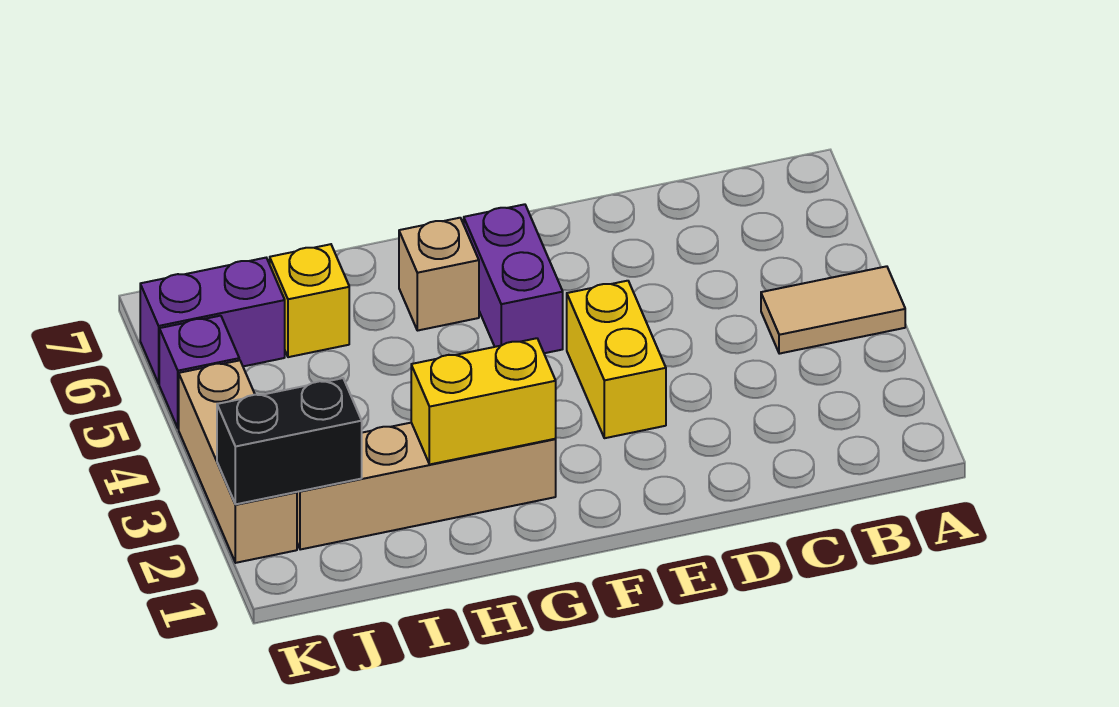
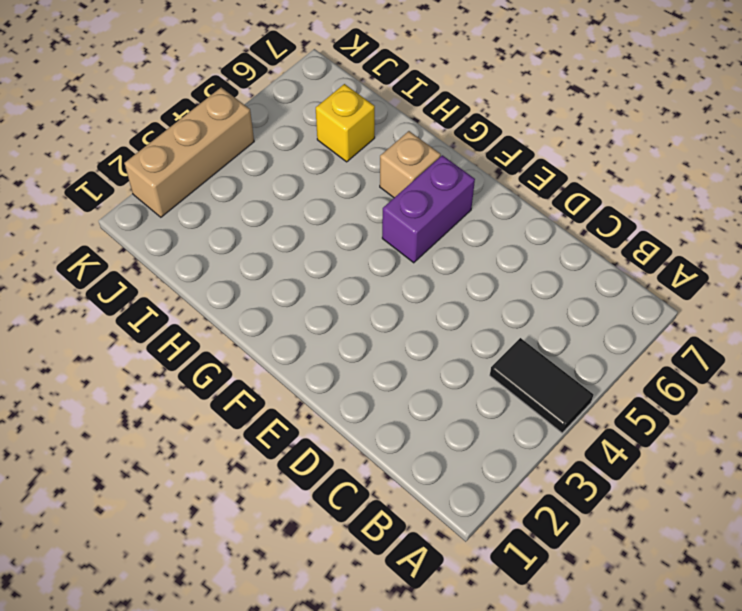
black tile A4:B4 level 1 -> tan tile A4:B4 level 1
none -> yellow brick E3:E4 level 1
none -> tan brick G2:J2 level 1

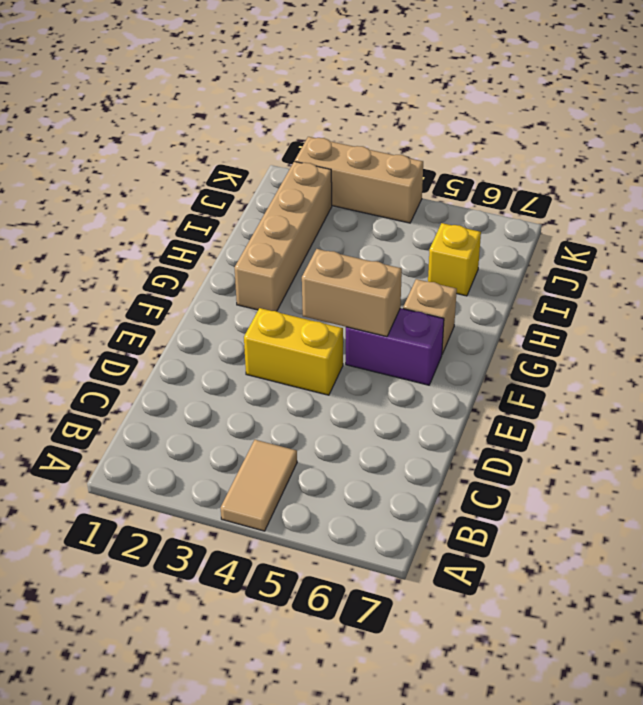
tan brick F4:F5 level 2 -> none
none -> purple brick J6:K6 level 1
none -> purple brick K5 level 1

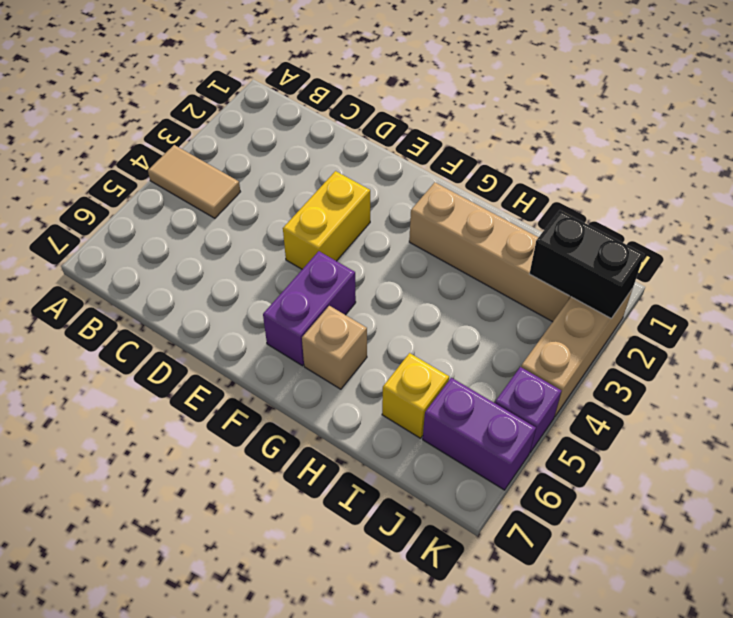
none -> yellow brick G2:H2 level 2

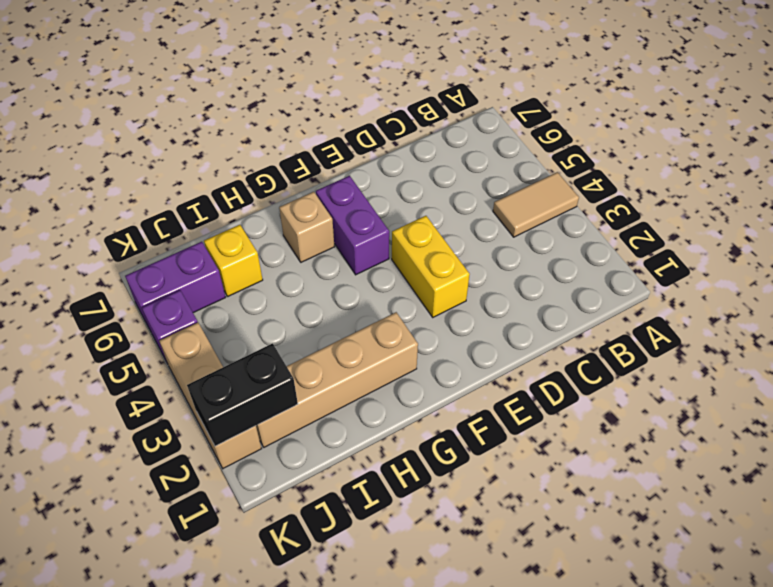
none -> yellow brick G2:H2 level 2

